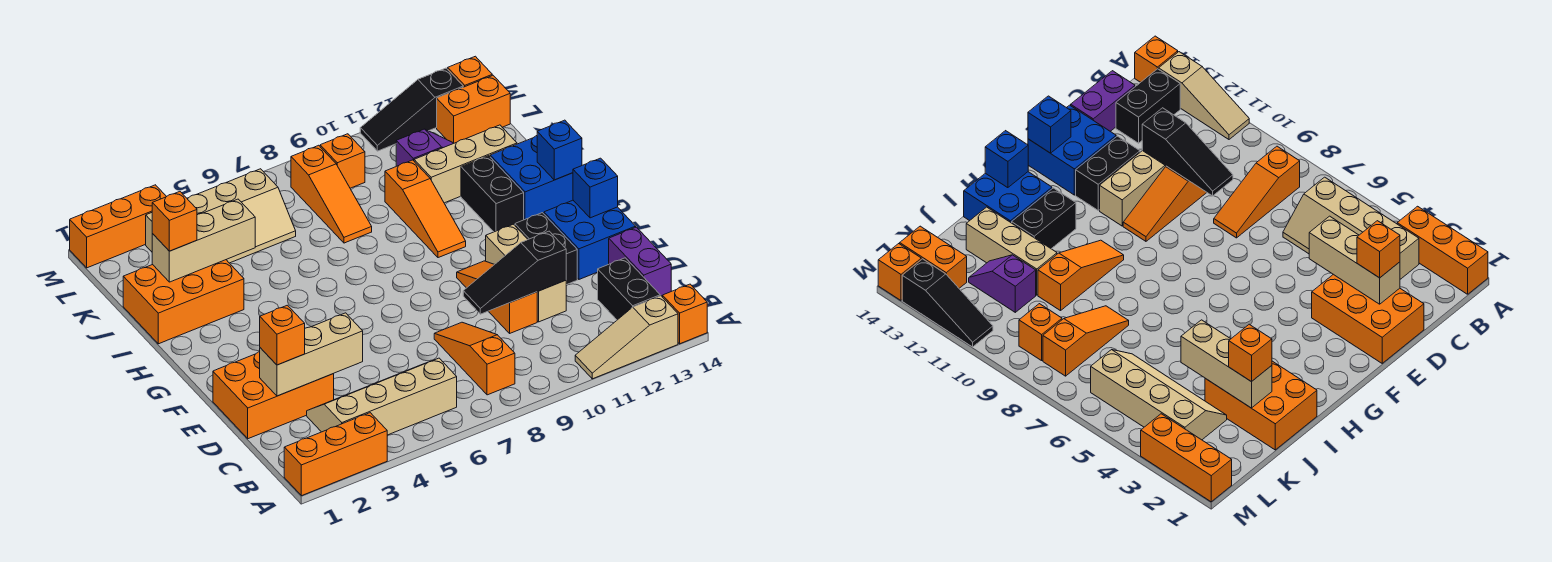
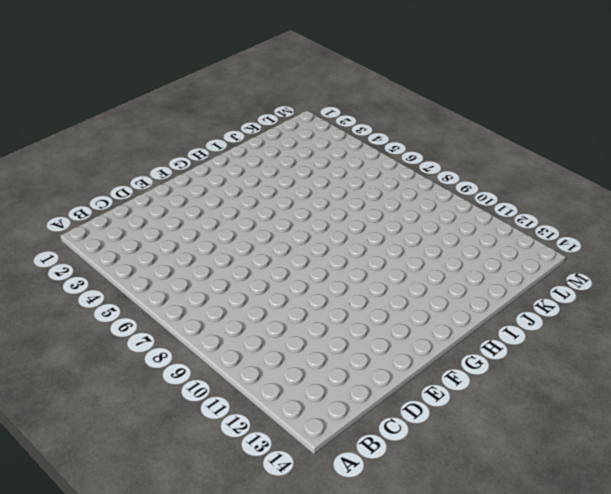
none -> orange brick A1:A3 level 1
none -> tan slope A11:A13 level 1 top 13
none -> orange brick A14 level 1
none -> tan slope B3:C6 level 1 top B

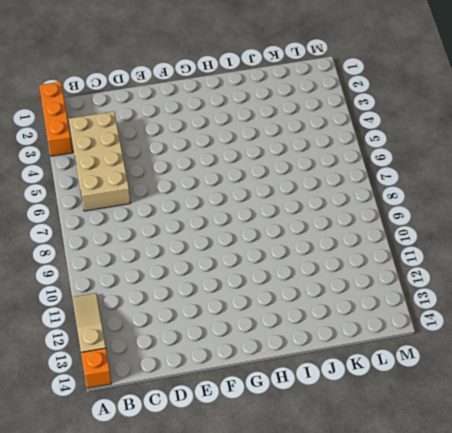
tan brick B3:C6 level 1 -> tan slope B3:C6 level 1 top B
none -> orange slope B8:D8 level 1 top B
none -> black brick B13:C13 level 1
none -> purple brick C14:D14 level 1
none -> orange brick D1:E3 level 1

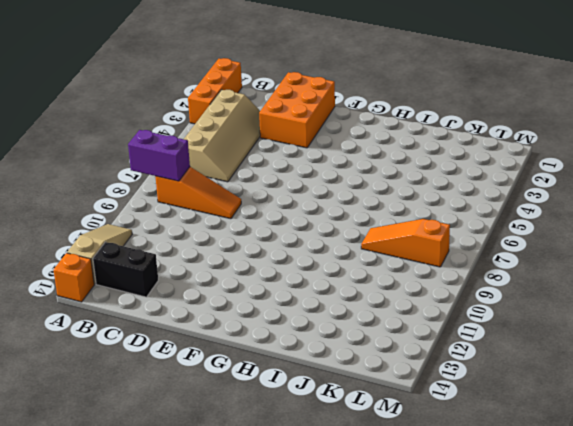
purple brick A8:B8 level 2 -> purple brick C14:D14 level 1
none -> orange slope D10:F10 level 1 top D
none -> tan brick D11:F11 level 1
none -> black brick E12:F12 level 1
none -> blue brick E13:F14 level 1

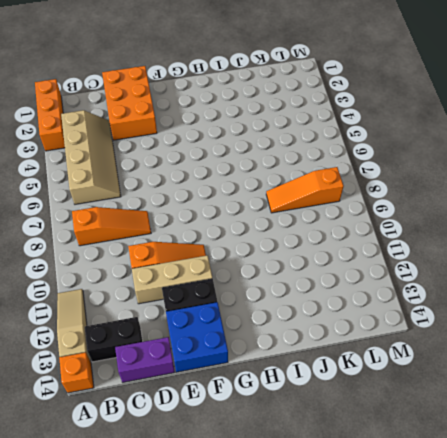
none -> orange slope H10:J10 level 1 top J
none -> black brick H12:I12 level 1
none -> blue brick H13:I14 level 1
none -> orange brick I1:J3 level 1

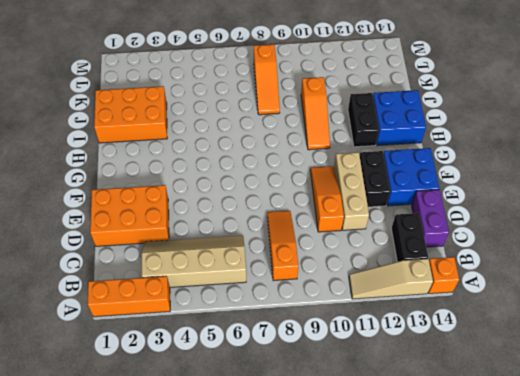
none -> tan brick J11:J13 level 1
none -> tan slope K3:L6 level 1 top L
none -> purple slope K11:K12 level 1 top 11
none -> orange brick L9 level 1

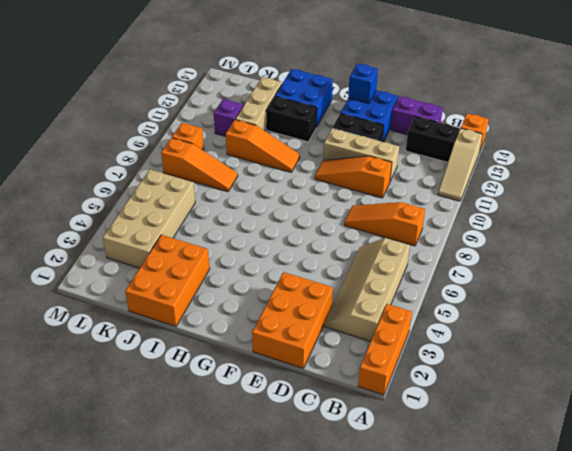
tan brick K3:L6 level 1 -> tan slope K3:L6 level 1 top L
none -> orange brick L13:L14 level 1
none -> orange brick M1:M3 level 1
none -> black slope M11:M13 level 1 top 13
none -> orange brick M14 level 1

